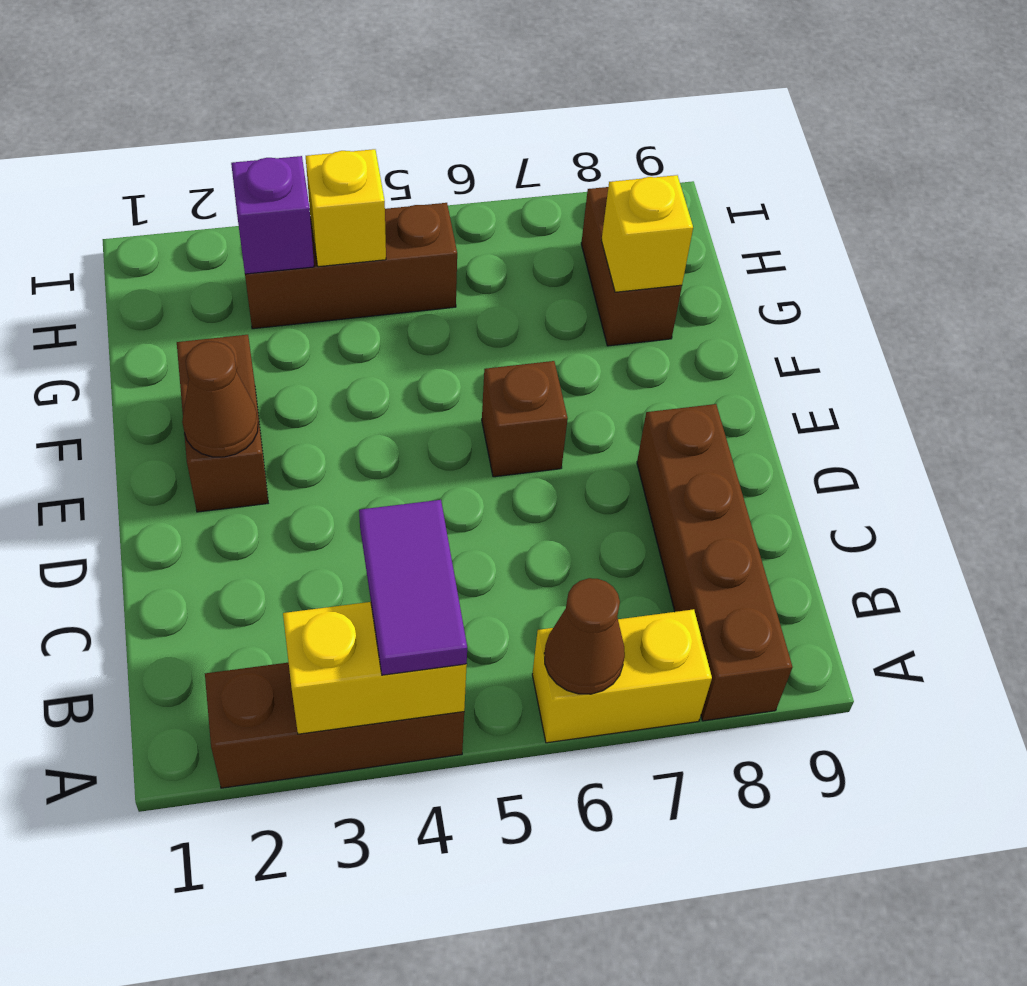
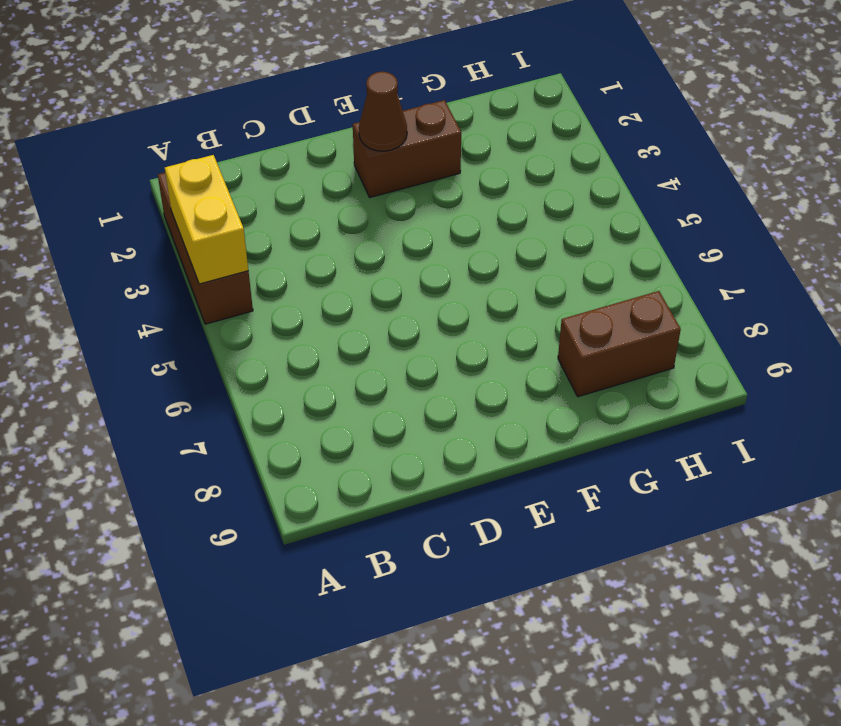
none -> yellow brick A6:A7 level 1
none -> brown brick A8:D8 level 1
none -> brown brick E6 level 1

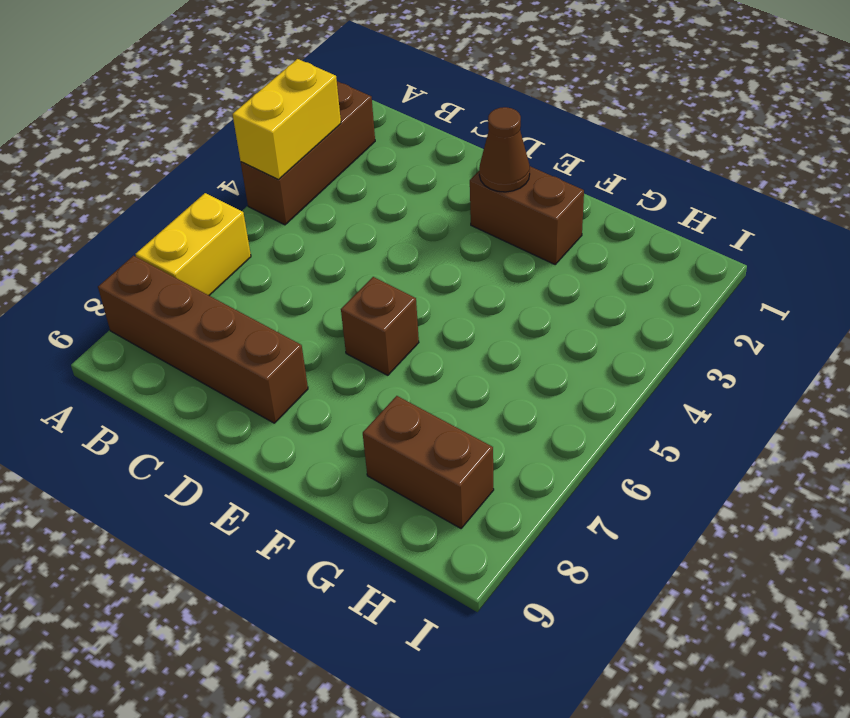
none -> brown brick H3:H5 level 1
none -> brown cone A6 level 2
none -> yellow brick G8 level 2

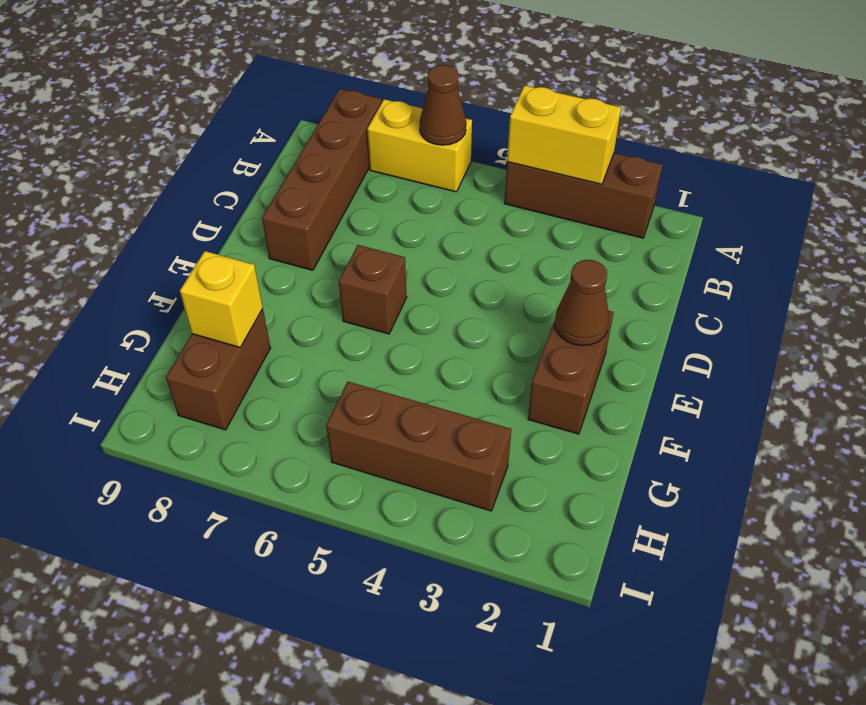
none -> purple brick H3 level 2
none -> yellow brick H4 level 2
none -> purple tile A4:B4 level 3

